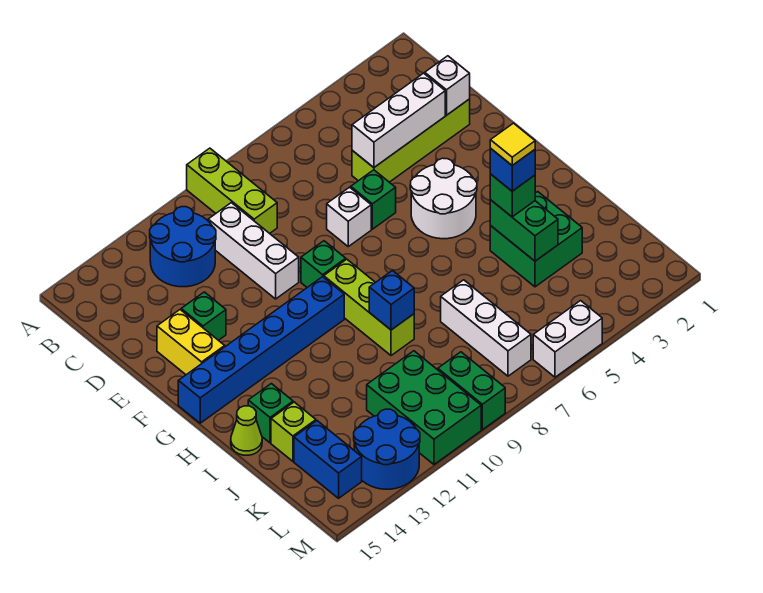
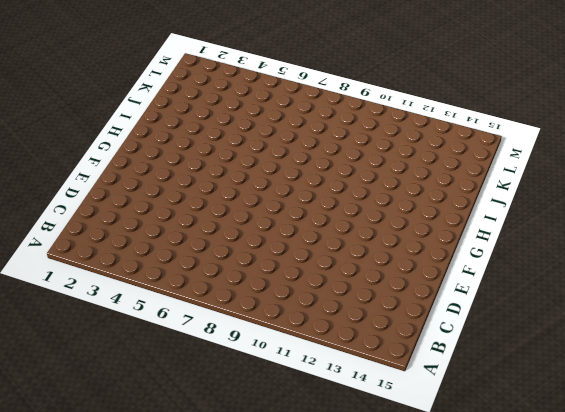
none -> lime brick A9:C9 level 1
none -> blue round brick B11:C12 level 1
none -> white brick C10:E10 level 1

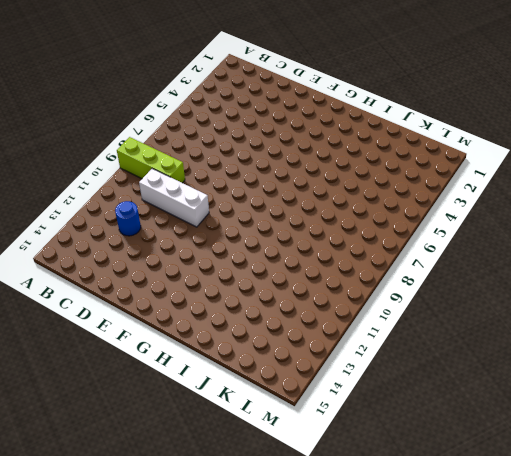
blue round brick C12 level 1 -> blue round brick B11:C12 level 1
none -> lime brick D2:D5 level 1
none -> green brick E6 level 1
none -> white brick E7 level 1

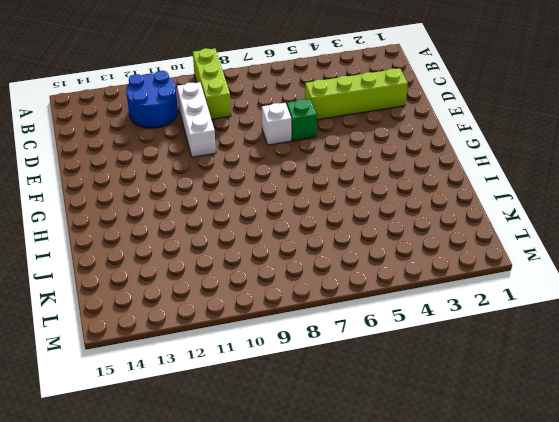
none -> green brick E13 level 1
none -> yellow brick E14:F14 level 1
none -> white round brick F4:G5 level 1

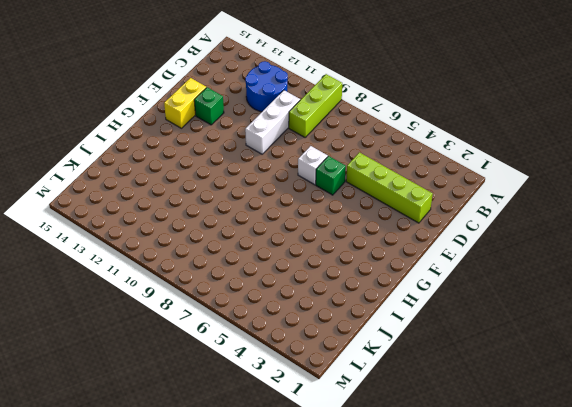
none -> white round brick F4:G5 level 1
none -> green brick F9 level 1
none -> lime brick G9:I9 level 1

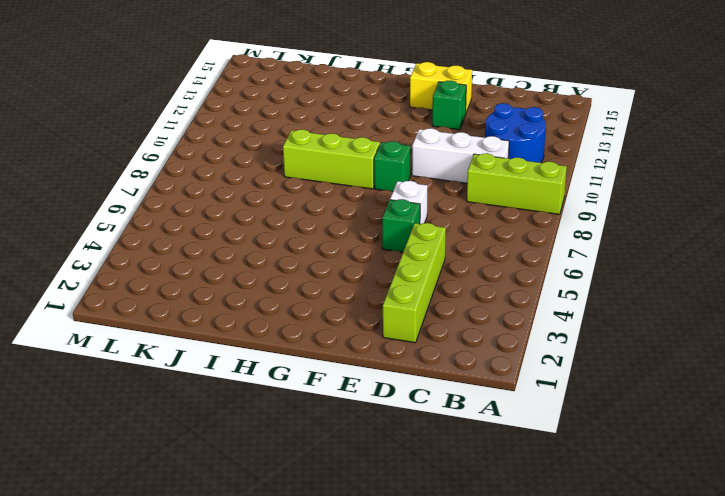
none -> white round brick F4:G5 level 1
none -> blue brick G10:G15 level 1
none -> green brick I3:J4 level 1

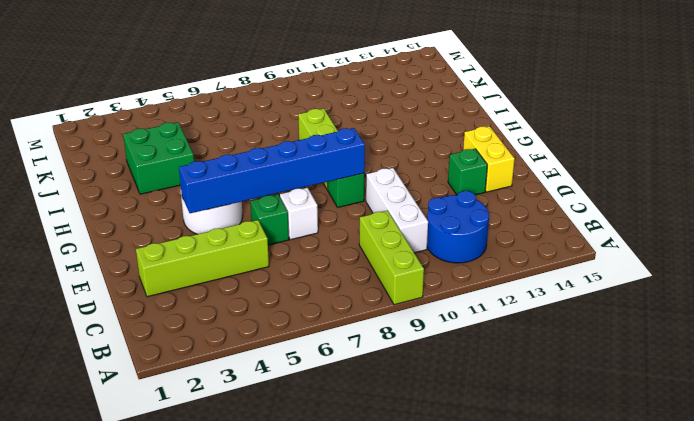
blue brick F4:F9 level 2 -> blue brick G10:G15 level 1
none -> green brick I14 level 1
none -> lime cone I15 level 1
none -> white brick J7:L7 level 1

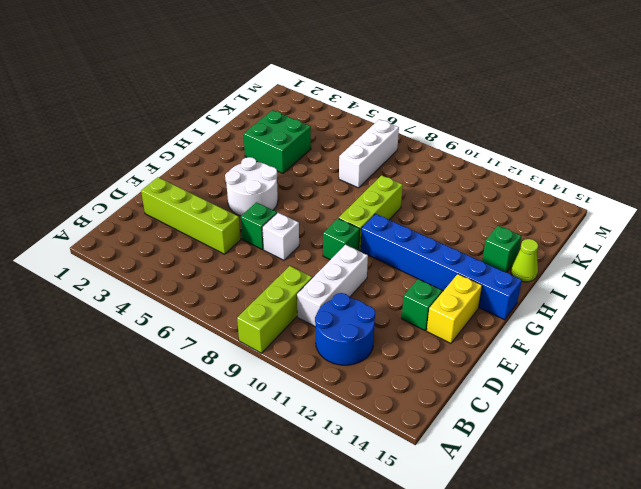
none -> lime brick J14 level 1
none -> green brick K10:M11 level 1
none -> blue brick K14:L14 level 1

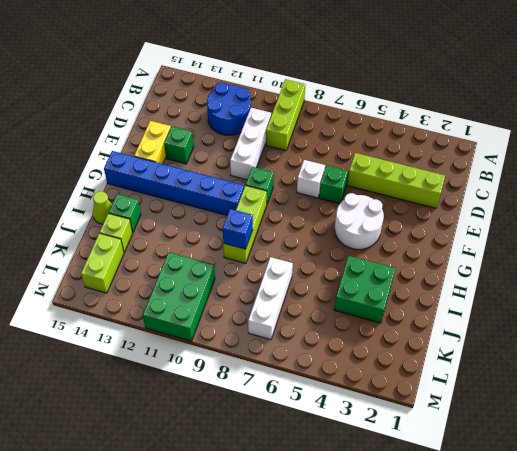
lime brick K14:L14 level 1 -> blue brick K14:L14 level 1
none -> green brick L9:M9 level 1
none -> blue round brick L12:M13 level 1
none -> white brick M5:M6 level 1

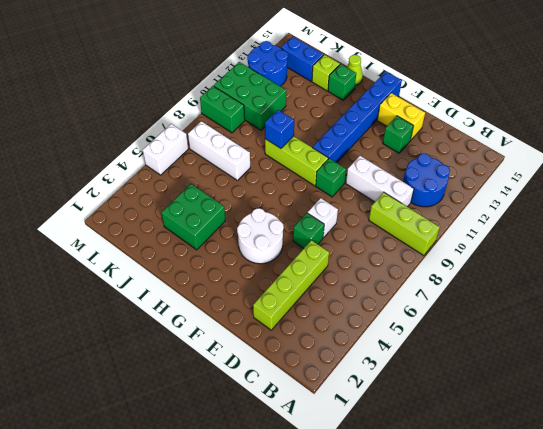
none -> white brick D2 level 2
none -> white brick D3:D5 level 2
none -> green brick I4:J4 level 2

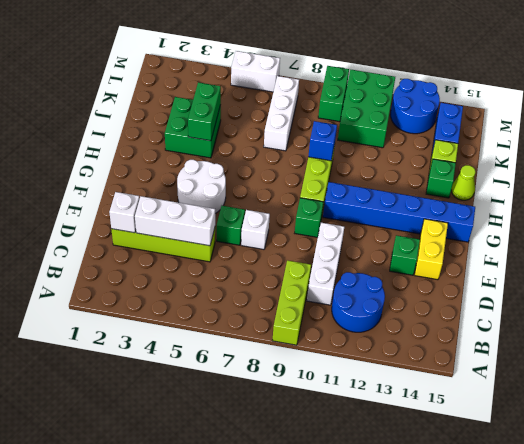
none -> green brick I4 level 3
none -> blue brick I4 level 4
none -> yellow tile I4 level 5

